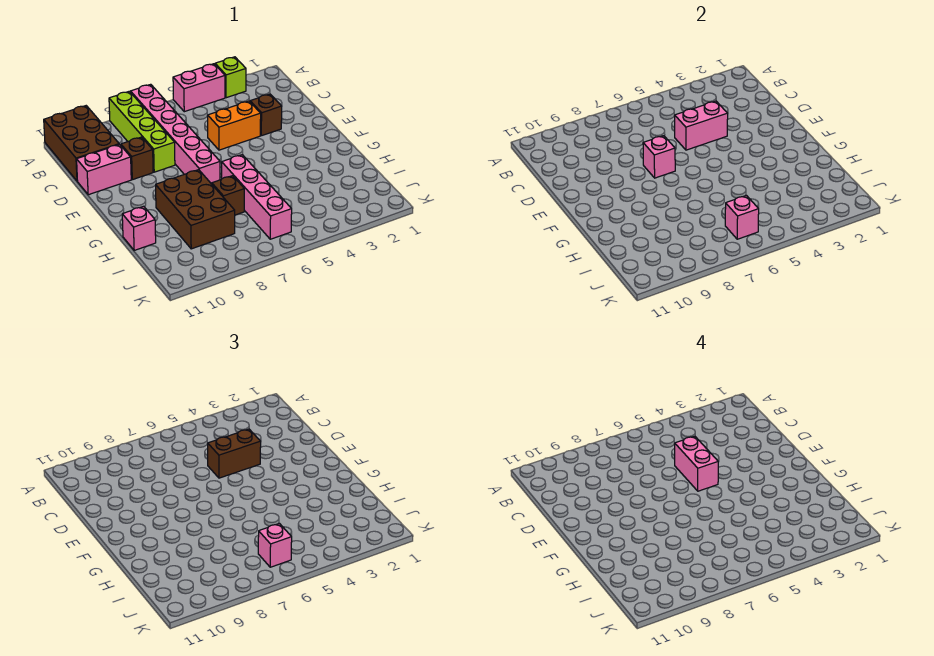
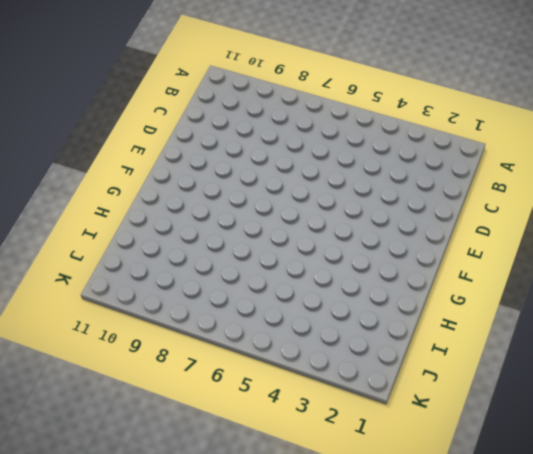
none -> lime brick A3 level 1
none -> pink brick A4:A5 level 1
none -> pink brick A7:F7 level 1

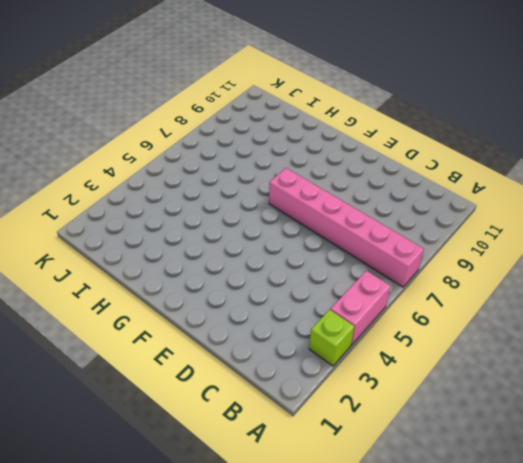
none -> lime brick A8:D8 level 1
none -> brown brick A10:C11 level 1
none -> brown brick D3 level 1

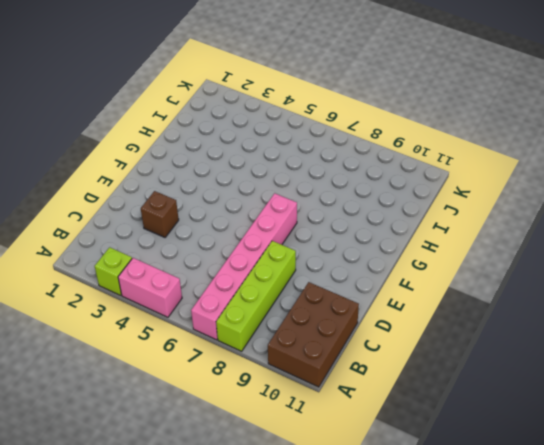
none -> orange brick D4:D5 level 1
none -> brown brick D9 level 1
none -> pink brick D10:D11 level 1

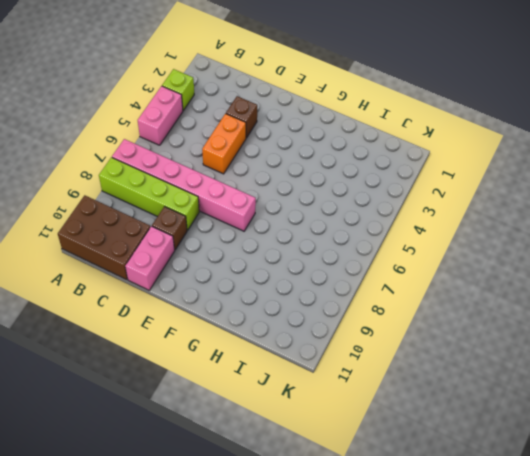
none -> pink brick G6:J6 level 1
none -> brown brick G8:I9 level 1
none -> brown brick H7 level 1

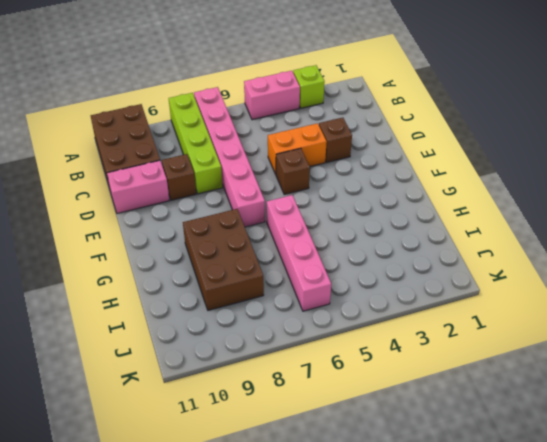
brown brick E5 level 1 -> brown brick H7 level 1
none -> pink brick H11 level 1
none -> pink brick D4:D5 level 2
none -> pink brick E7 level 2

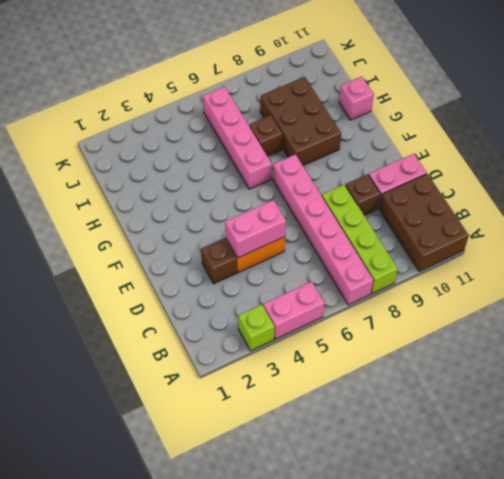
none -> pink brick E7 level 2
none -> pink brick J6 level 2
none -> brown brick D4:D5 level 3

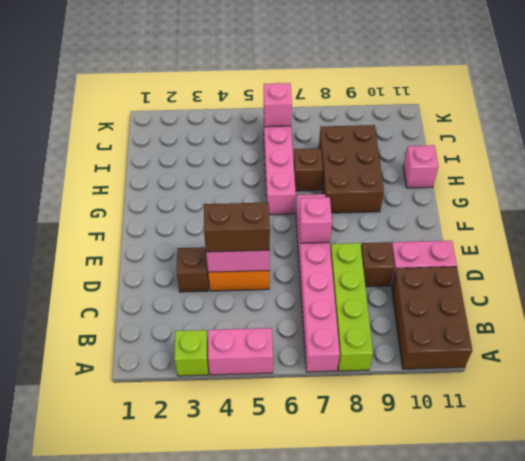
none -> pink brick J6 level 3
none -> pink brick D5:E5 level 4

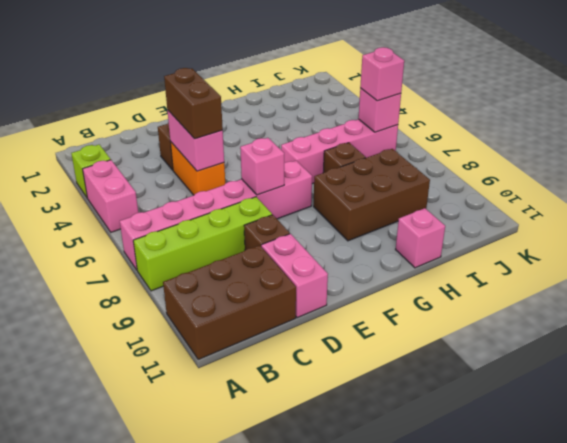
none -> pink brick D5:E5 level 4

